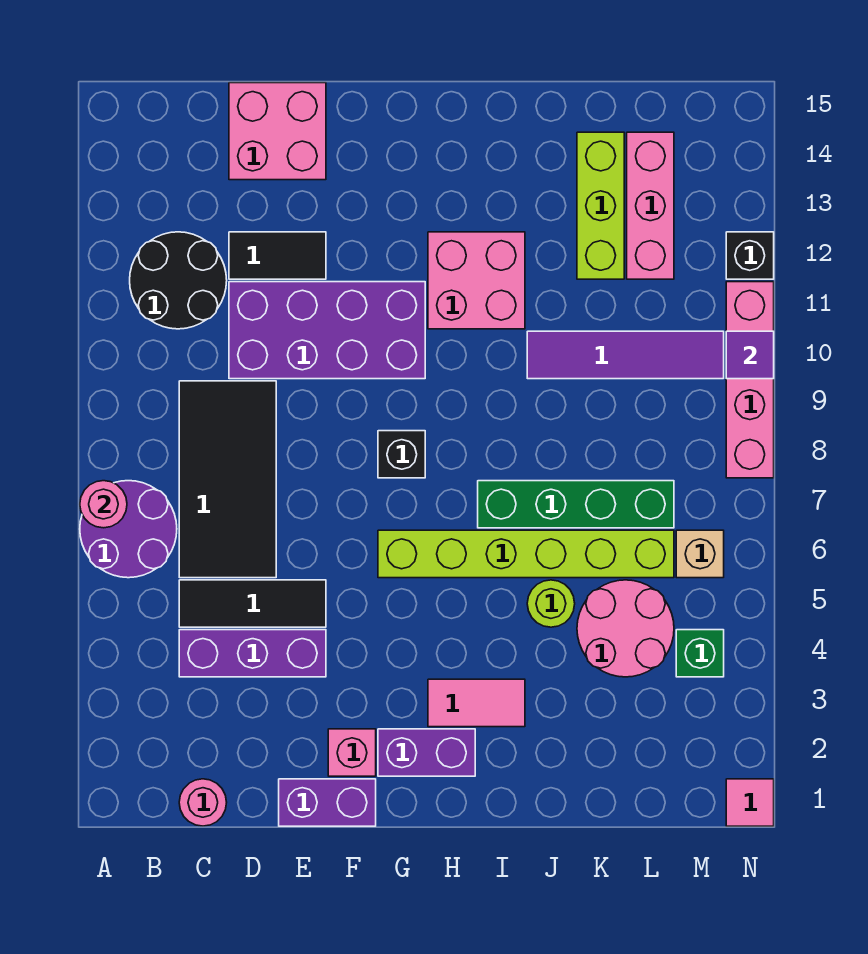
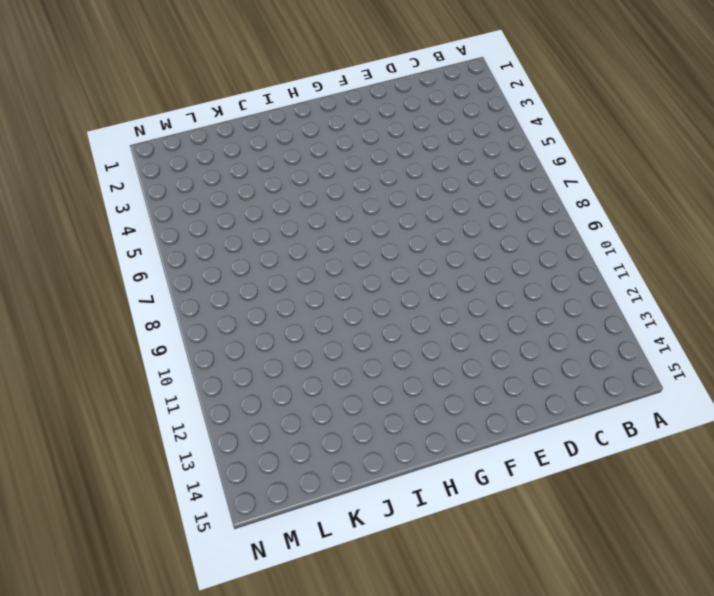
none -> purple round brick A6:B7 level 1
none -> black round brick B11:C12 level 1
none -> pink round brick C1 level 1

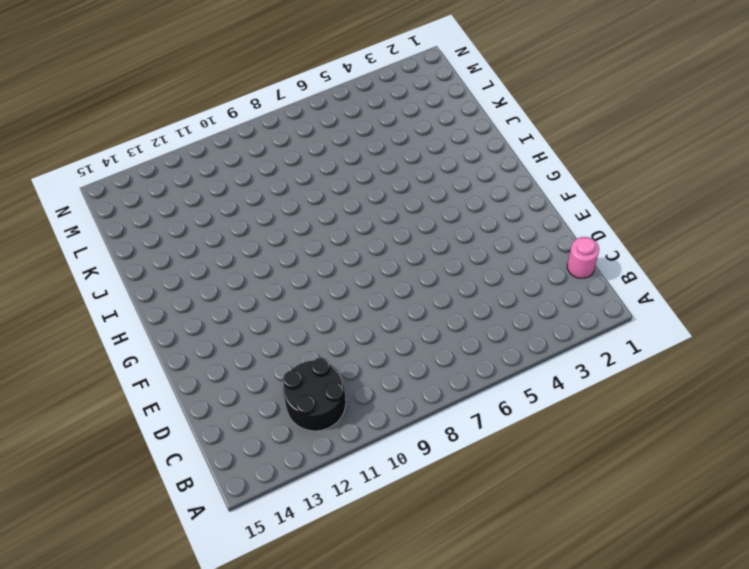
none -> purple round brick A6:B7 level 1
none -> purple brick C4:E4 level 1
none -> black tile C5:E5 level 1

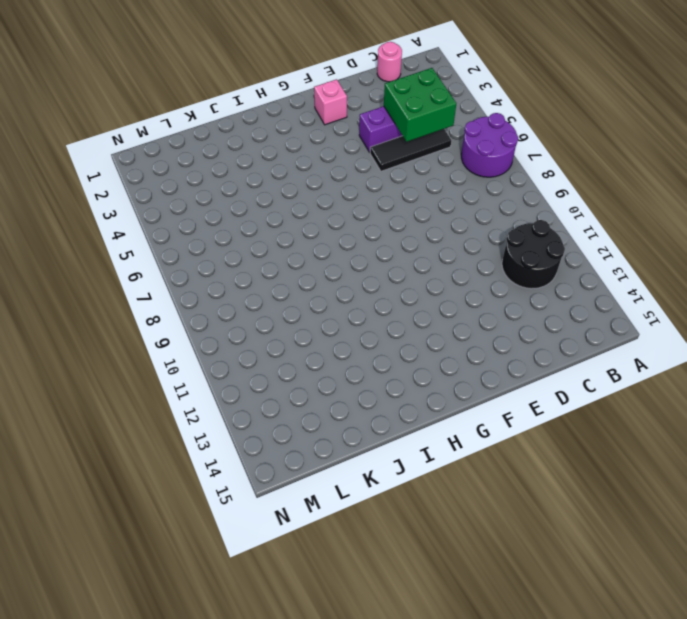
green brick C4:D5 level 2 -> none
none -> black tile C6:D9 level 1
none -> purple brick D10:G11 level 1
none -> black tile D12:E12 level 1

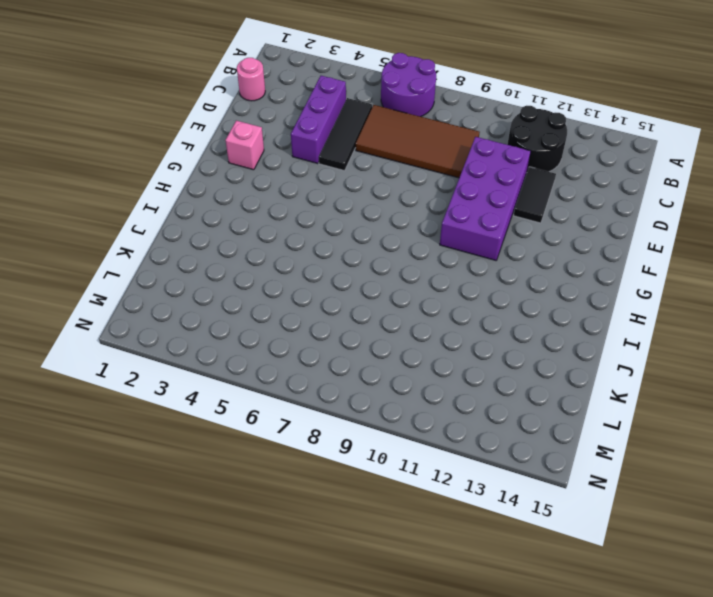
brown tile C6:D9 level 1 -> black tile C6:D9 level 1
none -> pink brick D14:E15 level 1
none -> purple brick E1:F1 level 1
none -> purple brick G2:H2 level 1

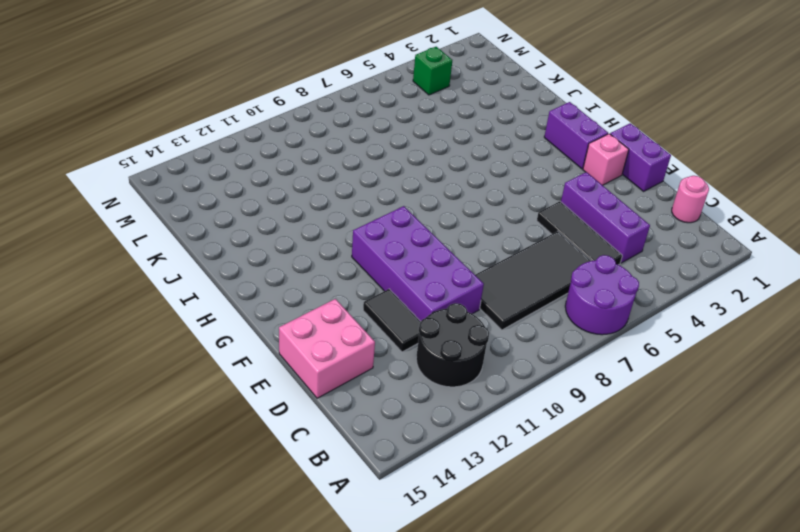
none -> lime brick G6:L6 level 1
none -> black brick G8 level 1
none -> pink tile H3:I3 level 1

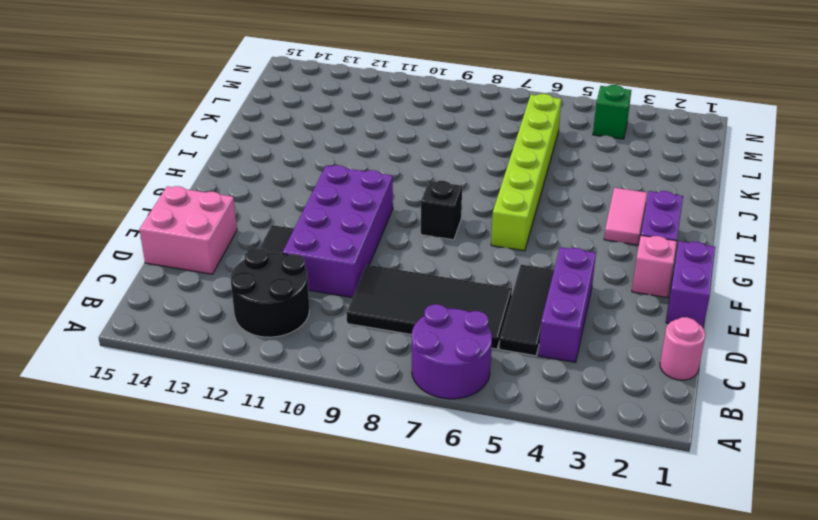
none -> pink brick H11:I12 level 1
none -> green brick I7:L7 level 1
none -> lime round brick J5 level 1

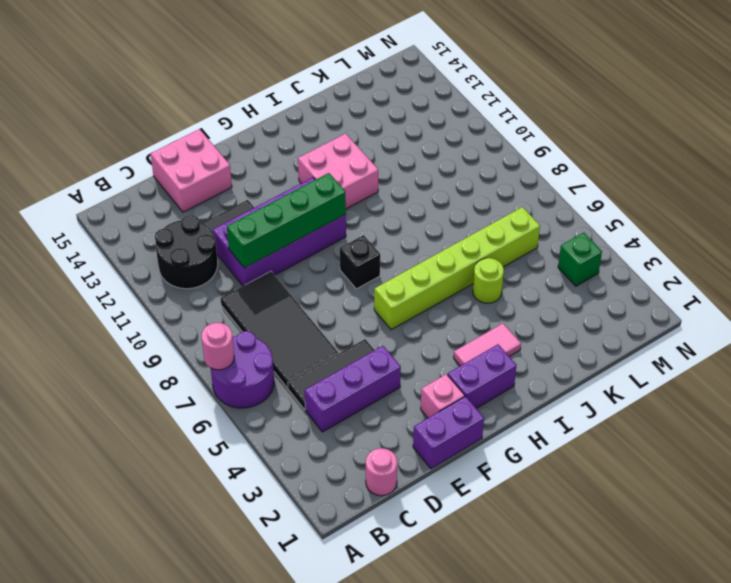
green brick D10:G10 level 2 -> green brick I7:L7 level 1
none -> purple tile J10:M10 level 1
none -> pink round brick K4:L5 level 1
none -> lime brick K12:K14 level 1

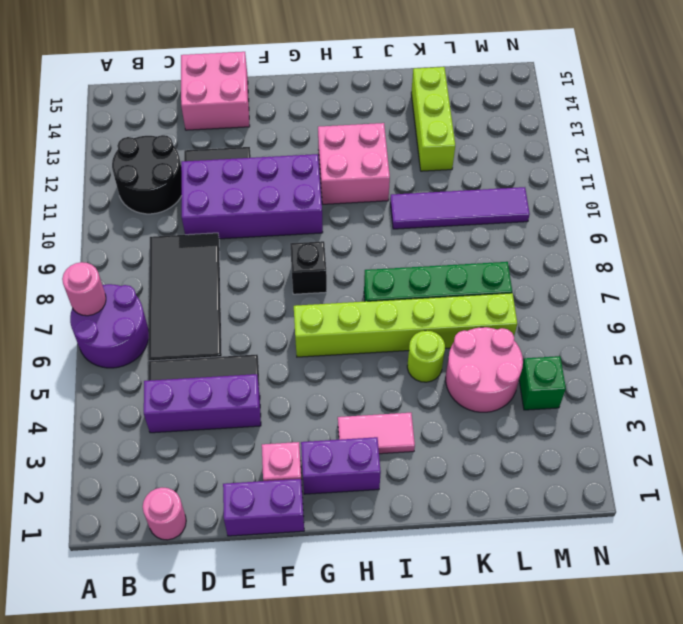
none -> pink brick L12:L14 level 1
none -> tan brick M6 level 1
none -> pink tile N1 level 1

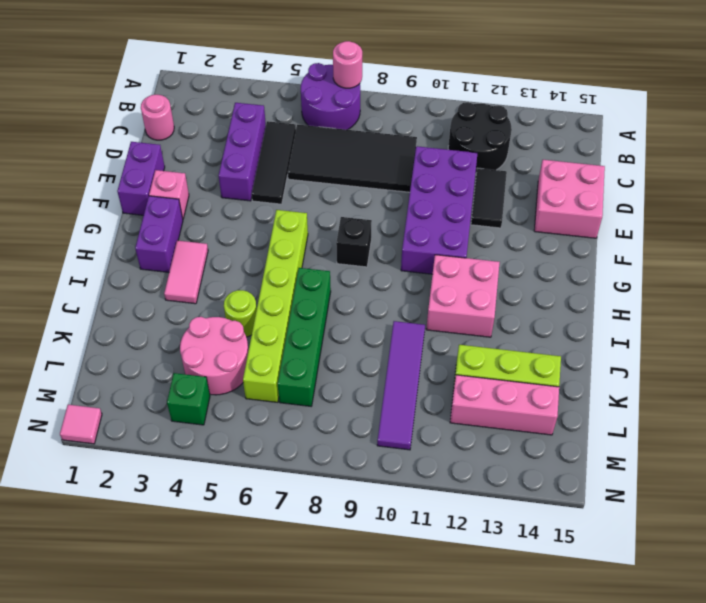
none -> tan brick M6 level 1
none -> pink brick N8:N11 level 1
none -> black brick N12 level 1

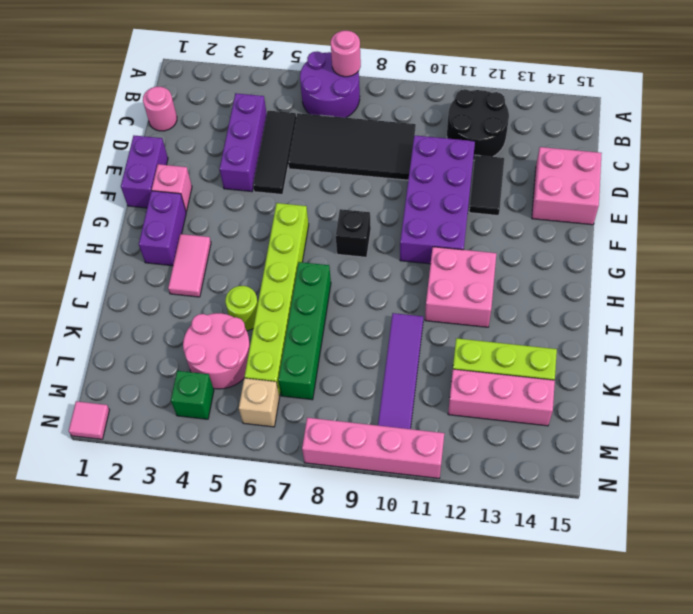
none -> black brick N12 level 1
none -> purple tile N10 level 2

